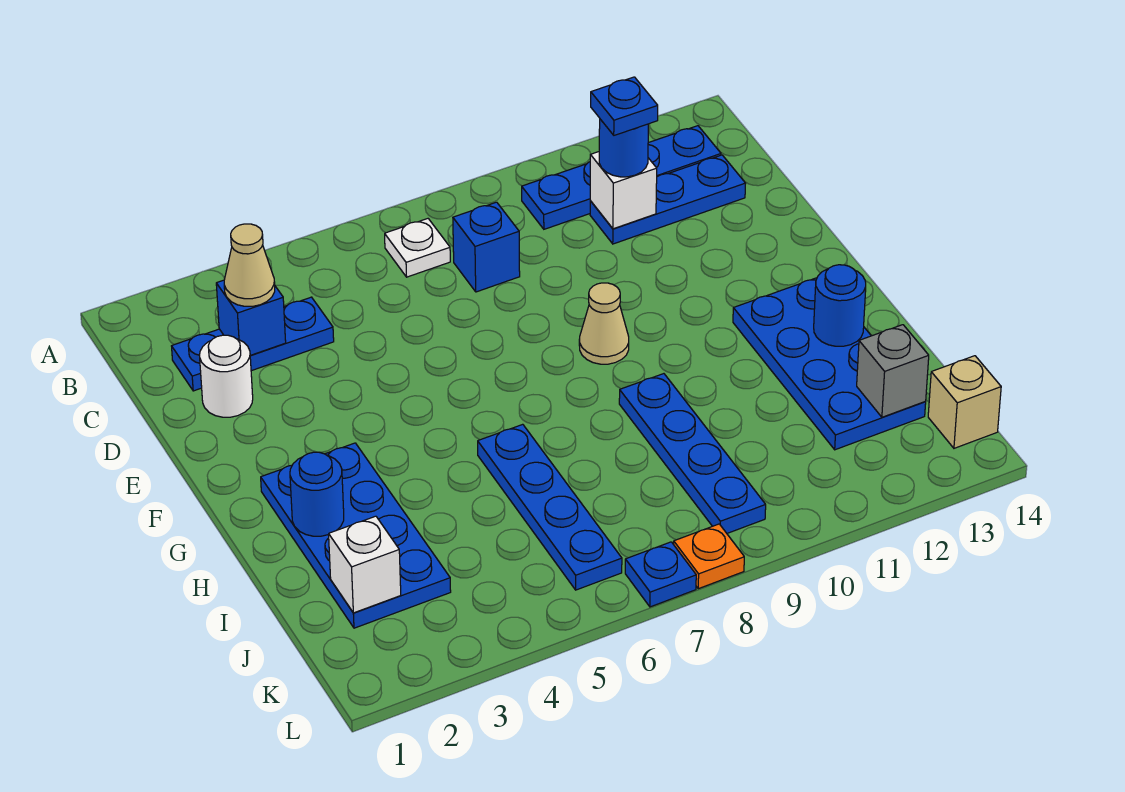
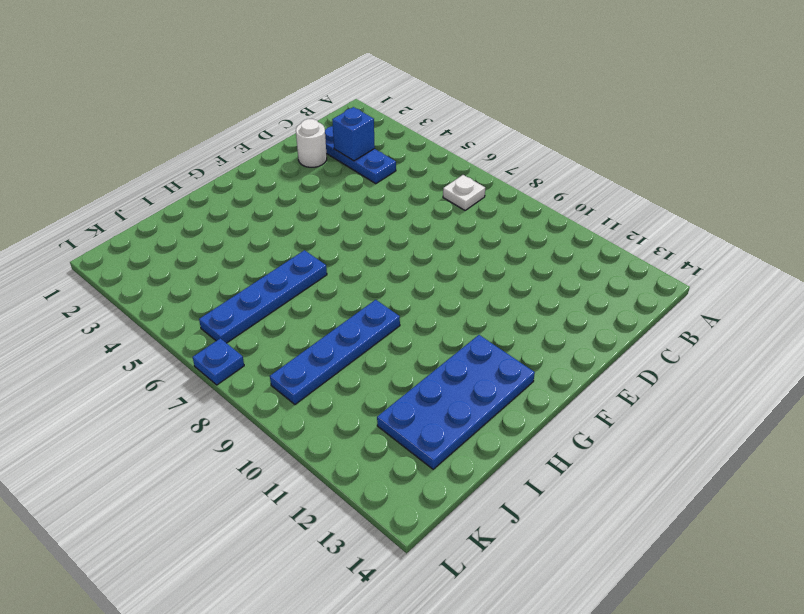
none -> blue plate B10:B13 level 1
none -> blue brick C8 level 1
none -> blue plate C11:C13 level 1

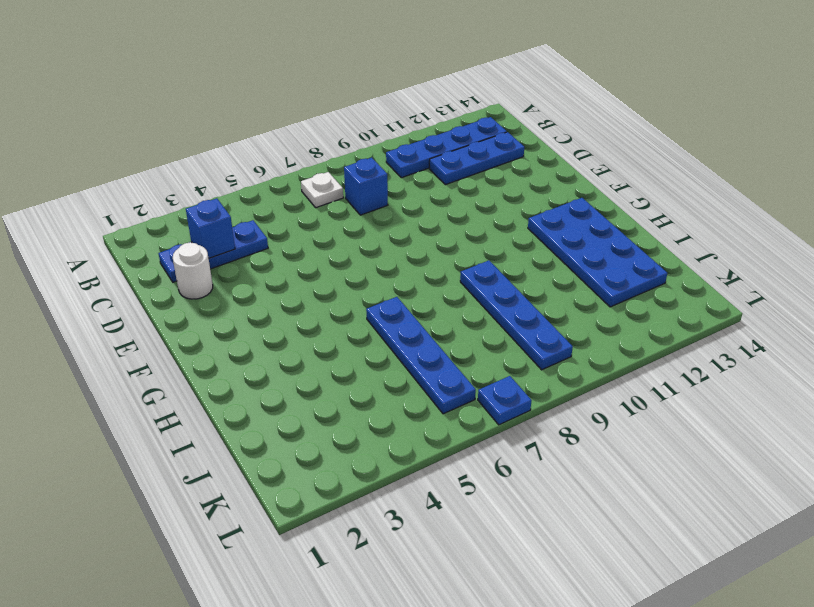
none -> tan cone F9 level 1
none -> blue plate G2:J3 level 1
none -> tan brick K14 level 1

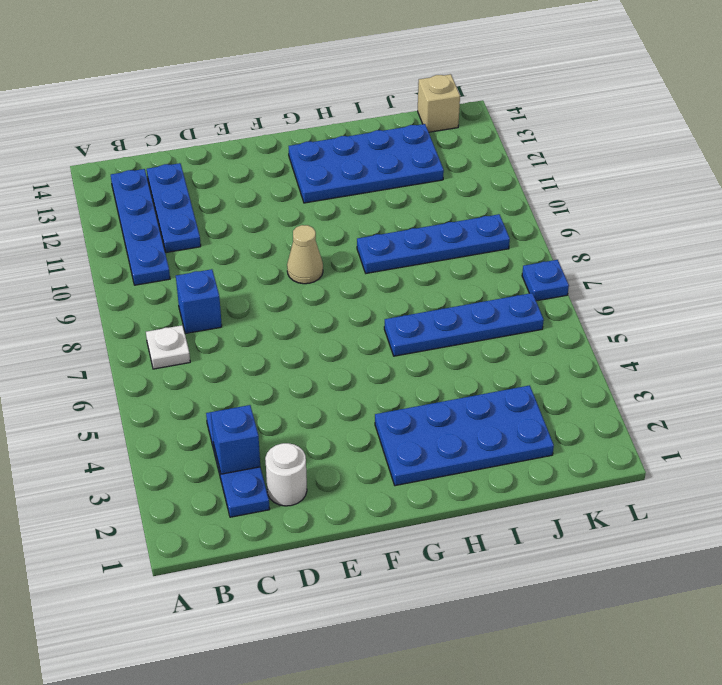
none -> orange plate L8 level 1
none -> white brick C11 level 2
none -> blue round brick H2 level 2

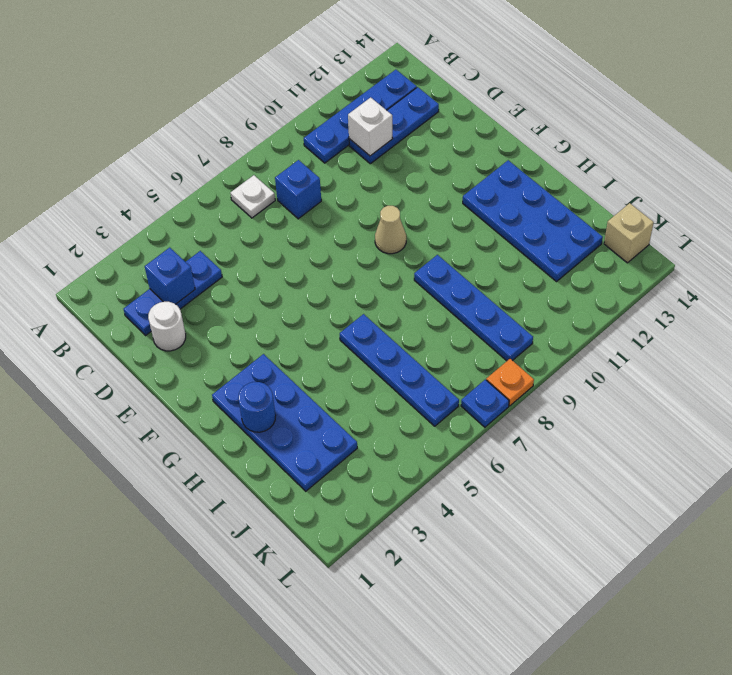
none -> blue round brick H13 level 2
none -> white brick J2 level 2
none -> grey brick J13 level 2

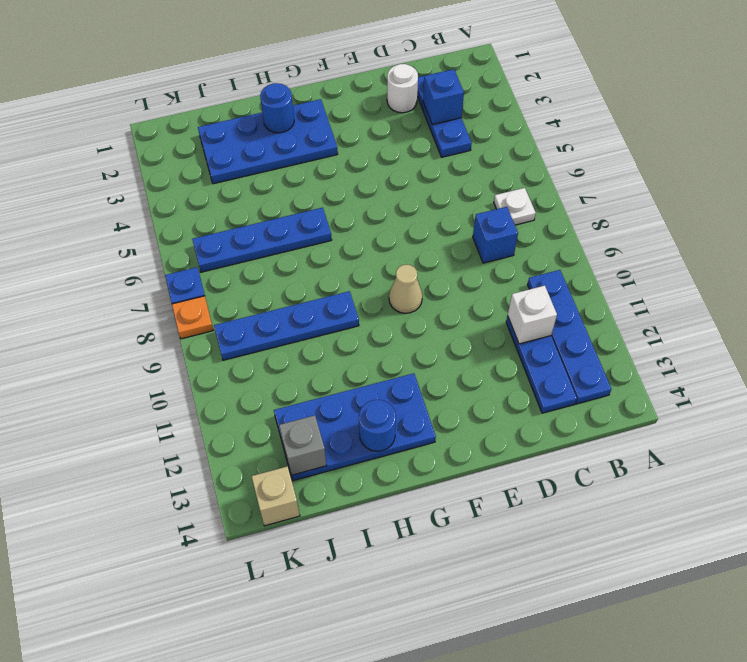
none -> white brick J2 level 2
none -> tan cone C3 level 3
none -> blue round brick C11 level 3

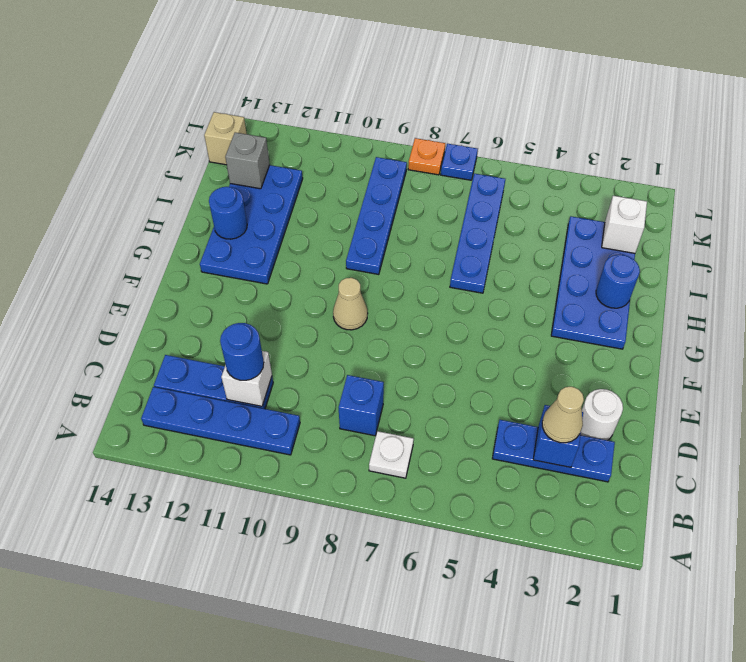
none -> blue plate C11 level 4

